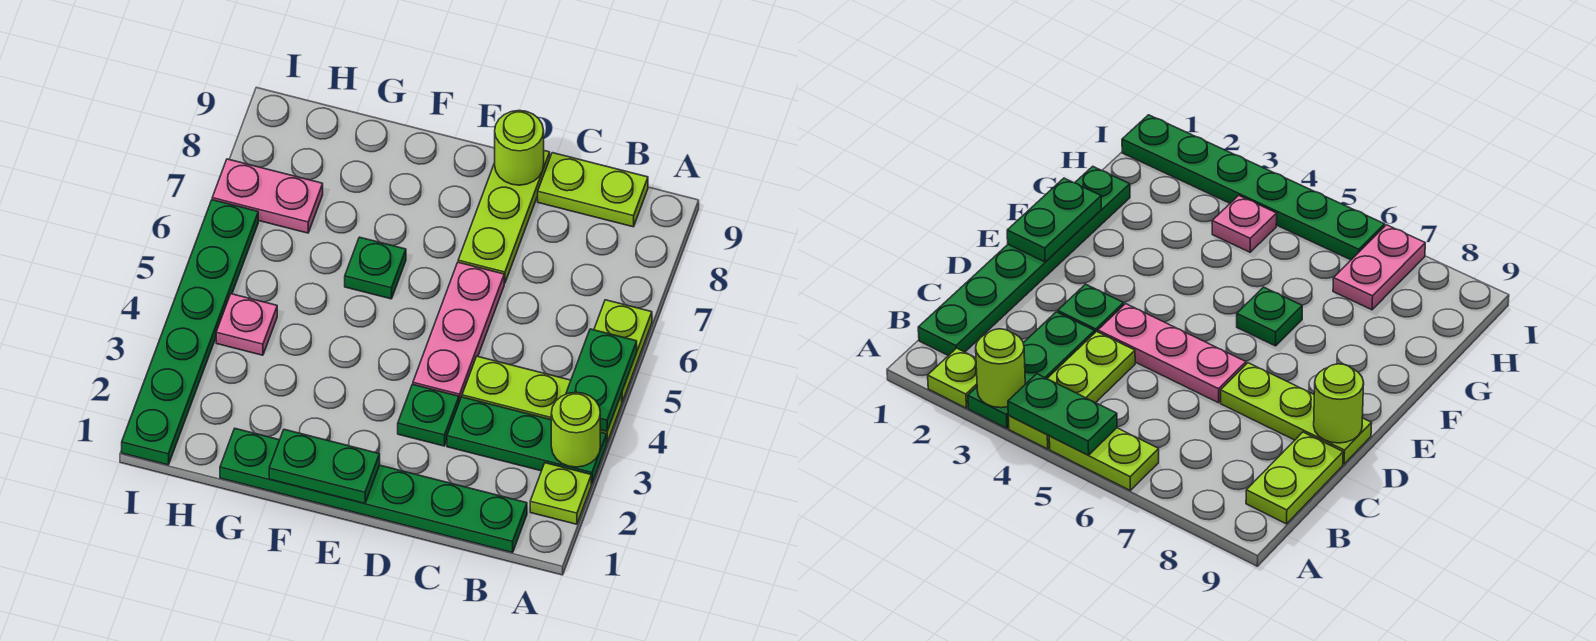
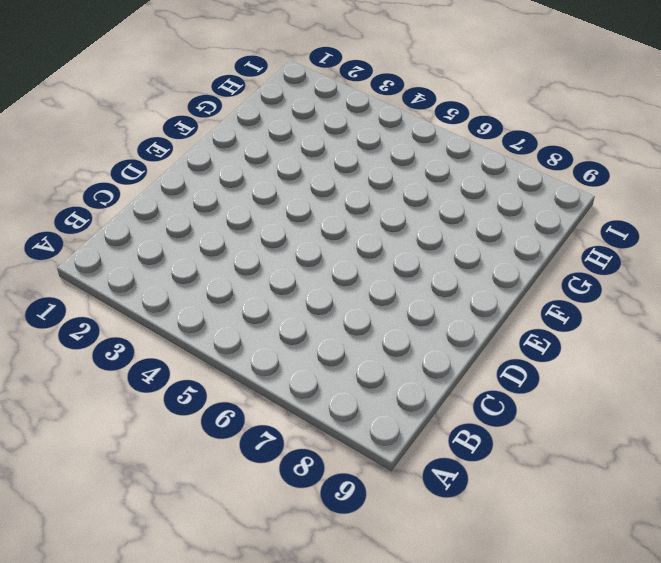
none -> lime plate A2 level 1
none -> green plate A3:C3 level 1
none -> lime plate A4:C4 level 1

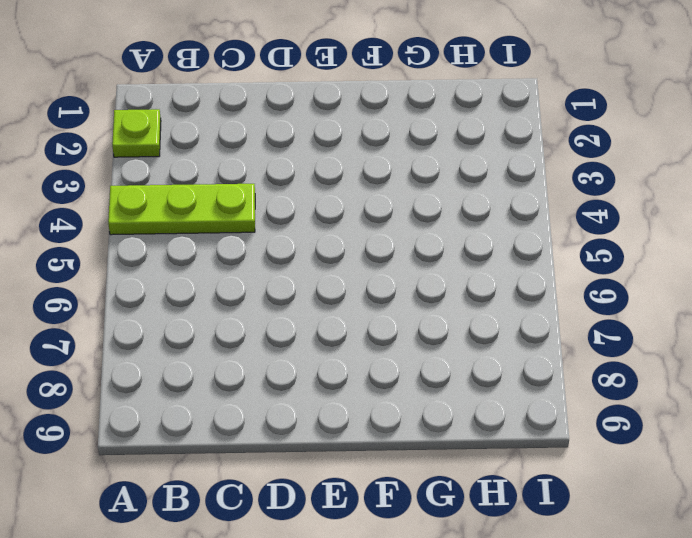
none -> green plate A3:C3 level 1
none -> lime plate A5:A6 level 1
none -> green plate B1:G1 level 1

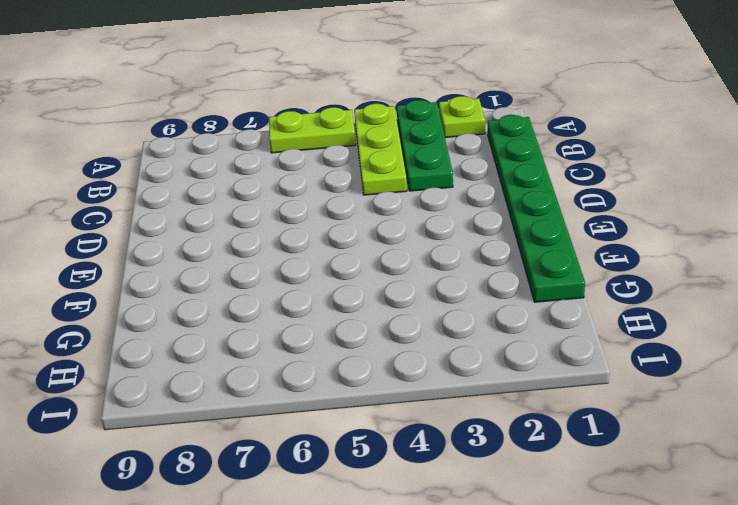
none -> lime plate B9:C9 level 1
none -> green plate D3 level 1
none -> pink plate D4:D6 level 1

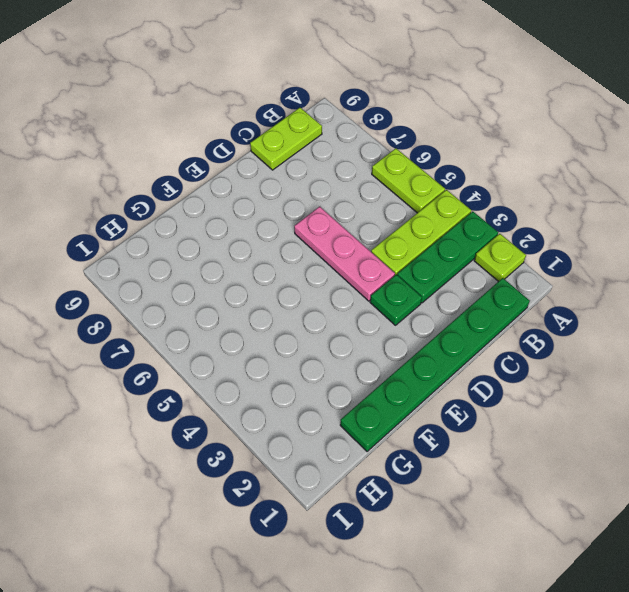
none -> lime plate D7:D9 level 1
none -> green plate F6 level 1
none -> pink plate H4 level 1

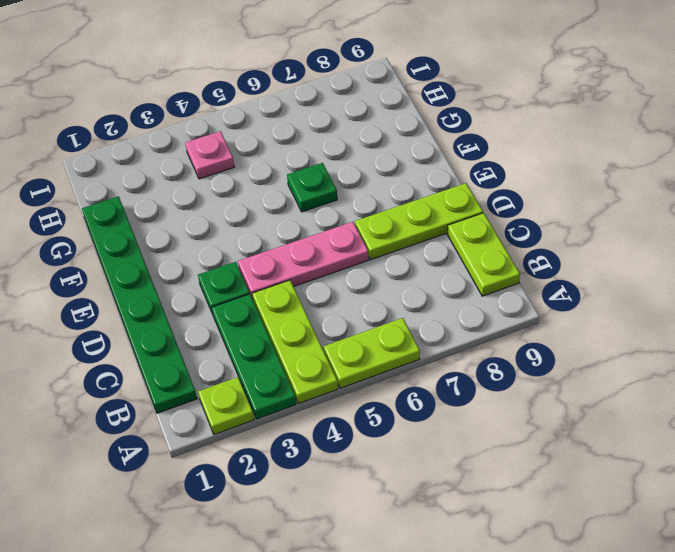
none -> pink plate H7:I7 level 1
none -> green plate I1:I6 level 1
none -> lime round brick A3 level 2

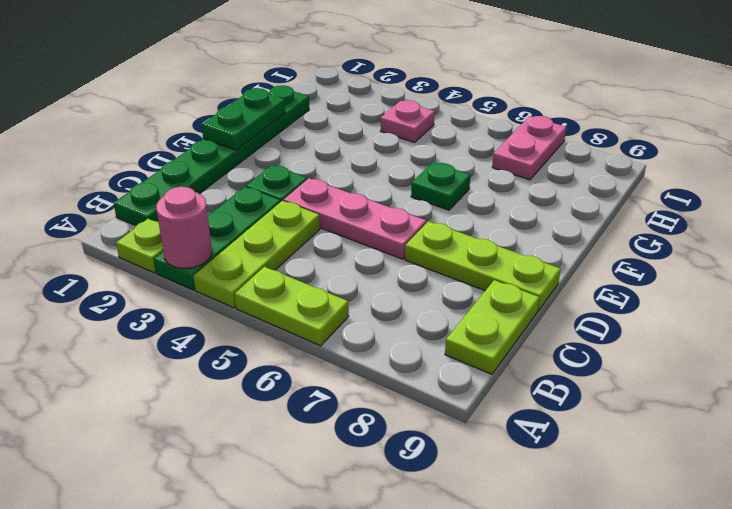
pink round brick A3 level 2 -> lime round brick A3 level 2
none -> green plate I1:I6 level 1
none -> green plate A4:A5 level 2
none -> lime round brick D9 level 2

